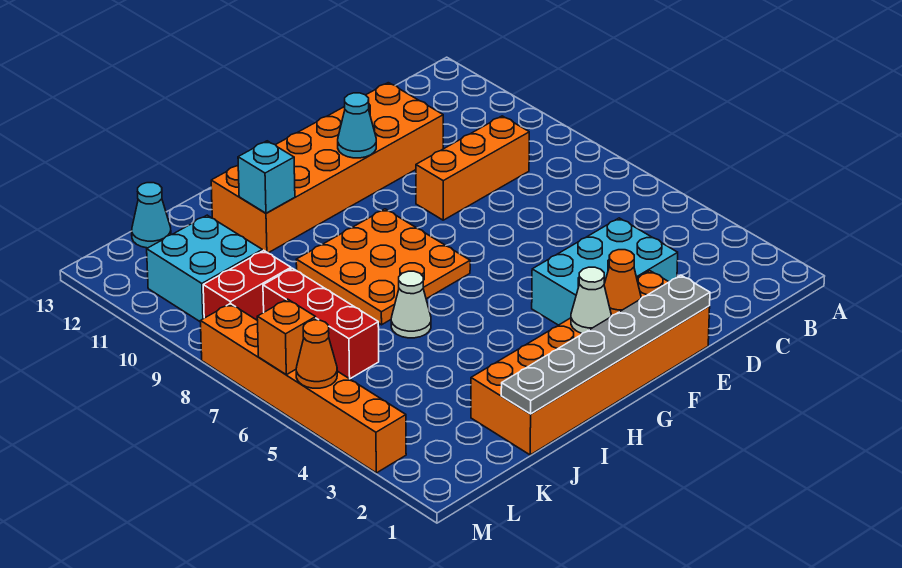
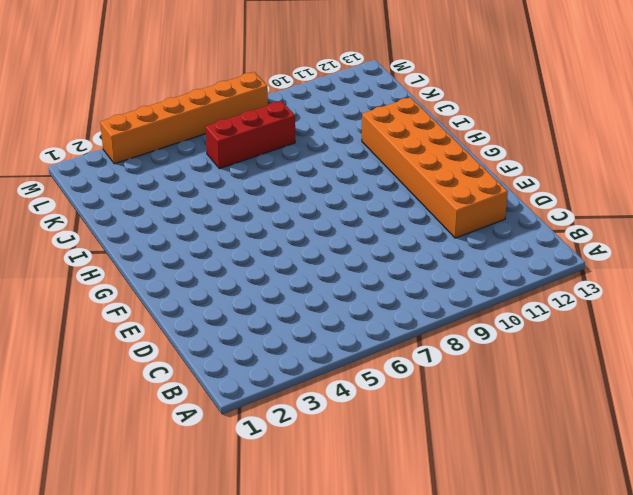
none -> orange brick C9:E9 level 1
none -> cyan brick D3:F4 level 1
none -> orange brick E1:J2 level 1

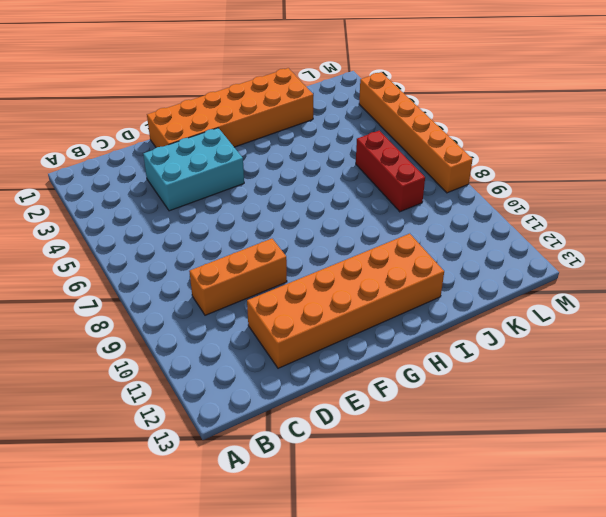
none -> orange plate G7:I9 level 1
none -> white cone I6 level 1
none -> red brick K9:L9 level 1

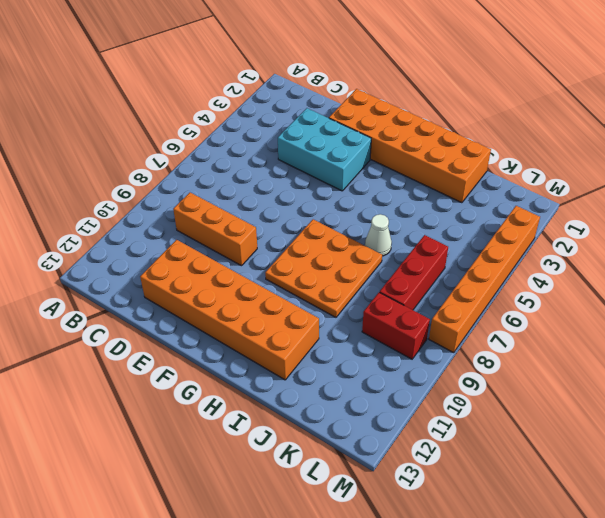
none -> cyan brick K10:L11 level 1
none -> cyan cone K13 level 1
none -> grey plate E1:J1 level 2

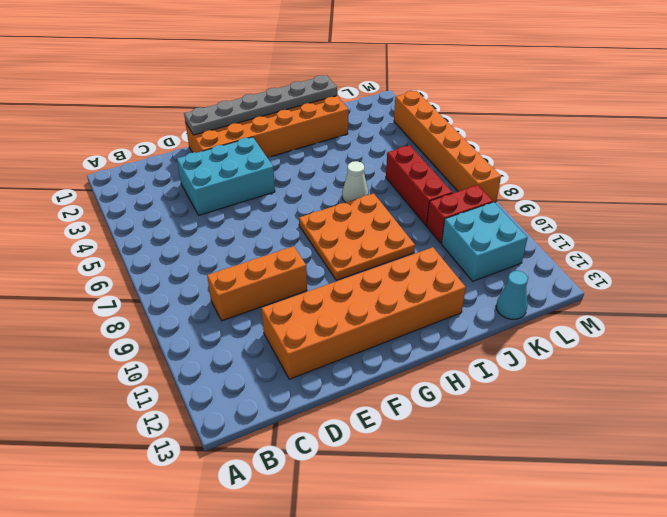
none -> orange cone F2 level 2
none -> cyan cone F11 level 2
none -> white cone G2 level 2

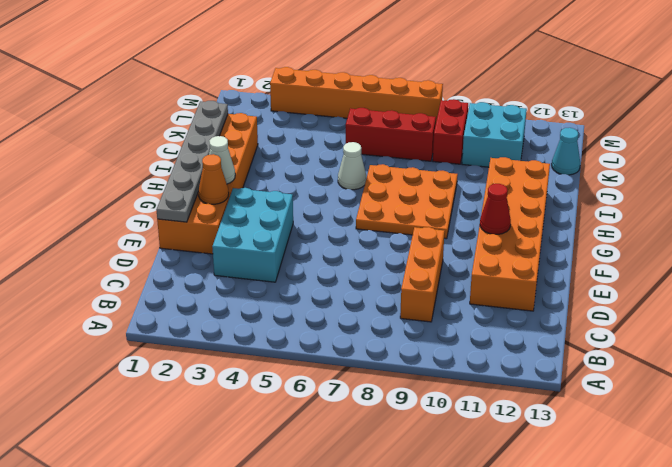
red cone F11 level 2 -> cyan cone F11 level 2
none -> cyan brick I11 level 2
none -> orange cone M5 level 2
none -> orange brick M6 level 2

